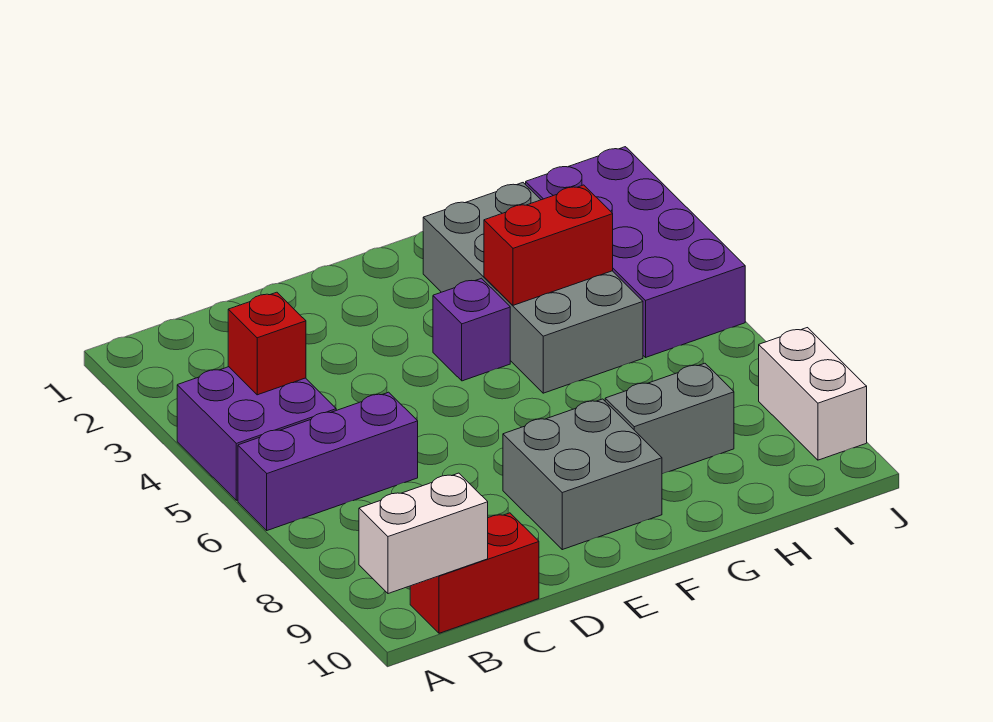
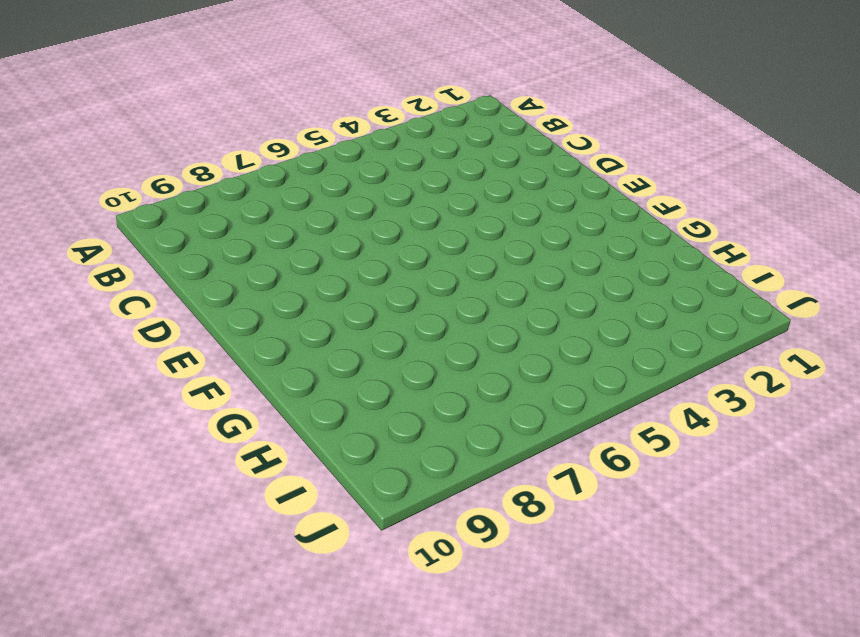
none -> purple brick A4:B5 level 1
none -> purple brick A6:C6 level 1
none -> red brick B10:C10 level 1

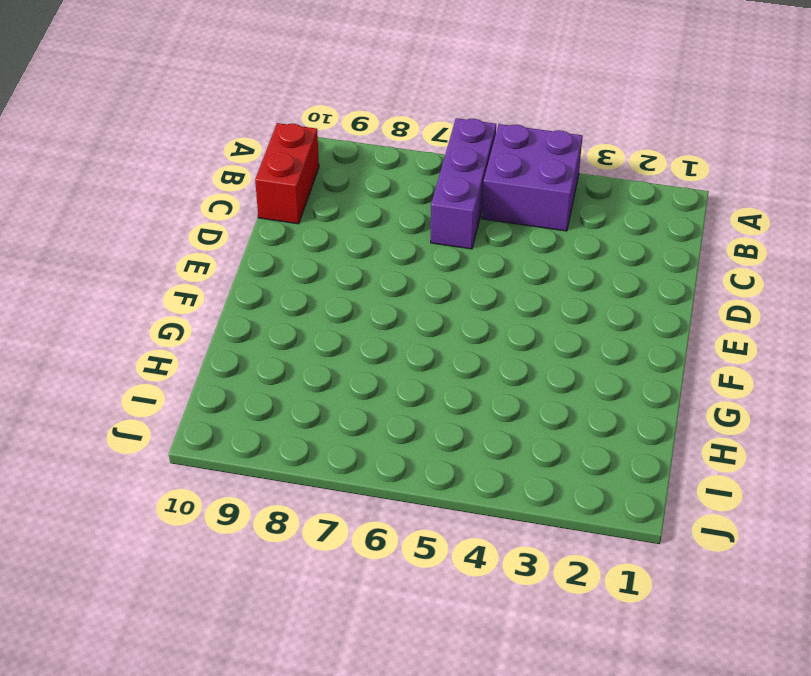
none -> grey brick E8:F9 level 1
none -> purple brick F4 level 1
none -> grey brick G2:H5 level 1

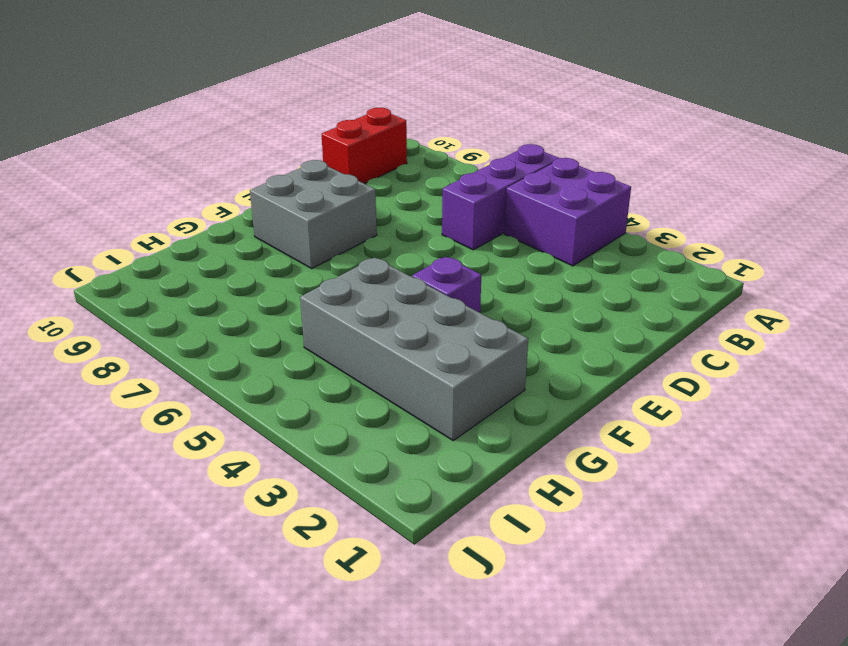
none -> grey brick G8:H8 level 1
none -> purple brick I2:J5 level 1
none -> white brick J8:J9 level 1

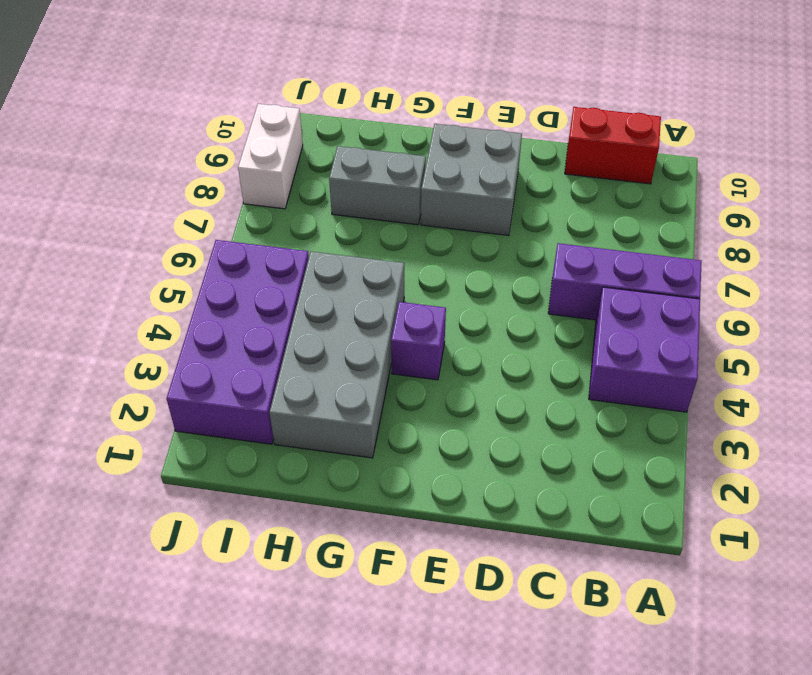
none -> white brick A10:B10 level 2
none -> red brick B4 level 2
none -> red brick G4:H4 level 2

